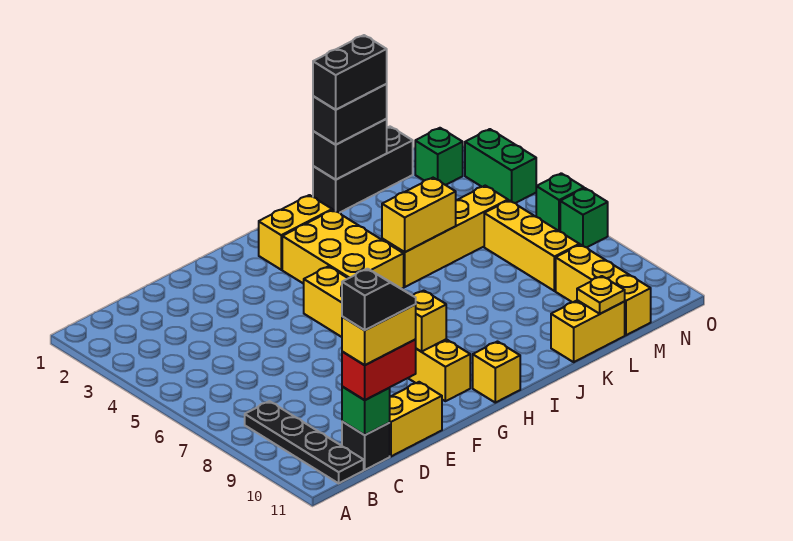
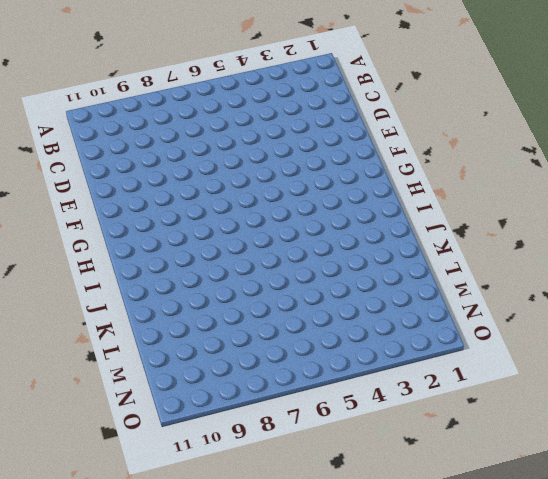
none -> black plate B8:B11 level 1
none -> black brick C11 level 1
none -> yellow brick D11:E11 level 1

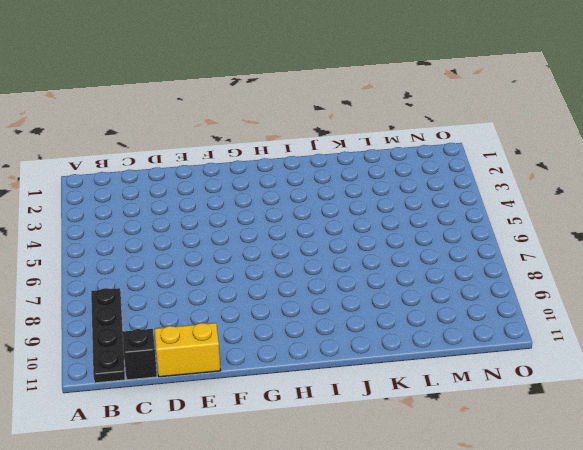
none -> yellow brick G5:G10 level 1
none -> yellow brick H2:I2 level 1
none -> yellow brick H3:I5 level 1

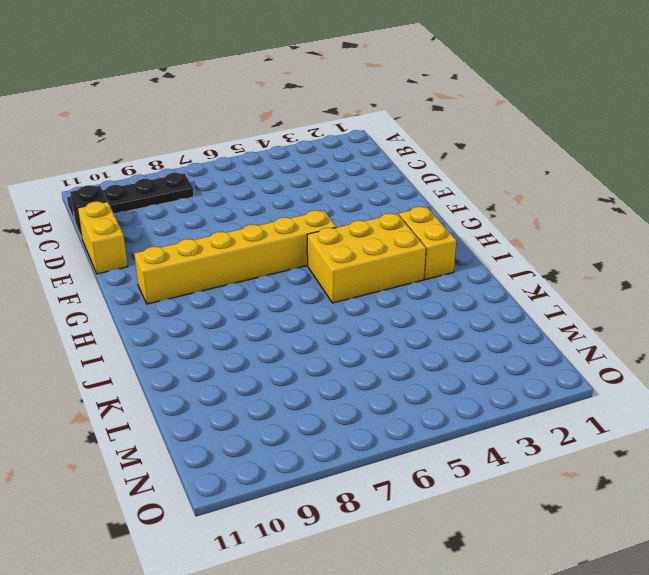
none -> yellow brick H11 level 1
none -> yellow brick J5:M5 level 1
none -> black brick K1:M1 level 1

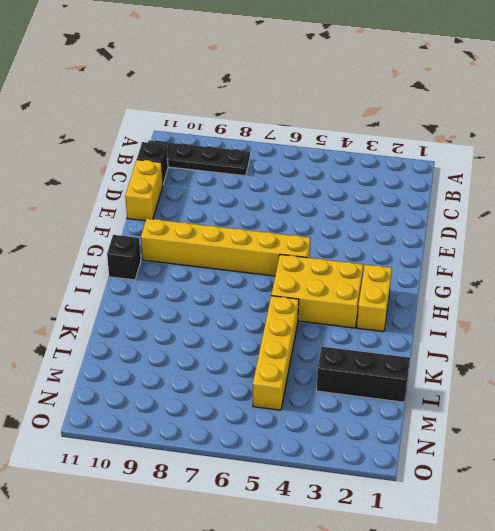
black brick H11 level 1 -> yellow brick H11 level 1
black brick L1:L3 level 1 -> black brick K1:M1 level 1
none -> yellow brick K11:L11 level 1
none -> yellow brick M6:M8 level 1
none -> yellow brick M9:M11 level 1

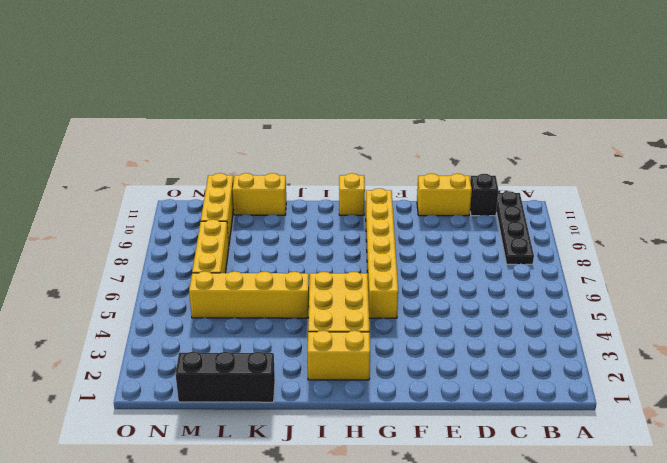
none -> green brick N2 level 1
none -> green brick O3:O4 level 1
none -> green brick O6 level 1

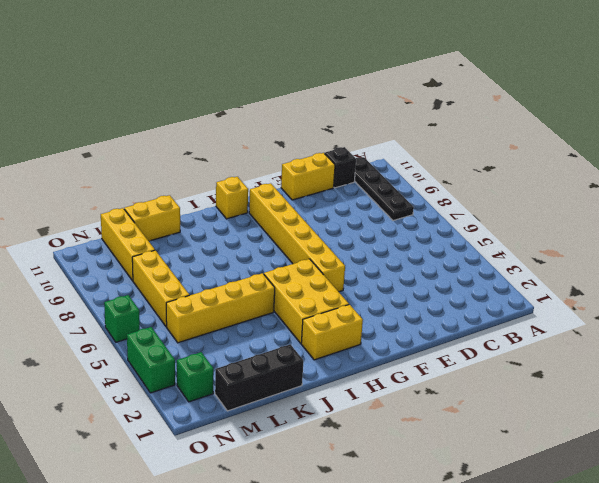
none -> green brick O7 level 1
none -> green brick C11 level 2
none -> yellow brick G9 level 2

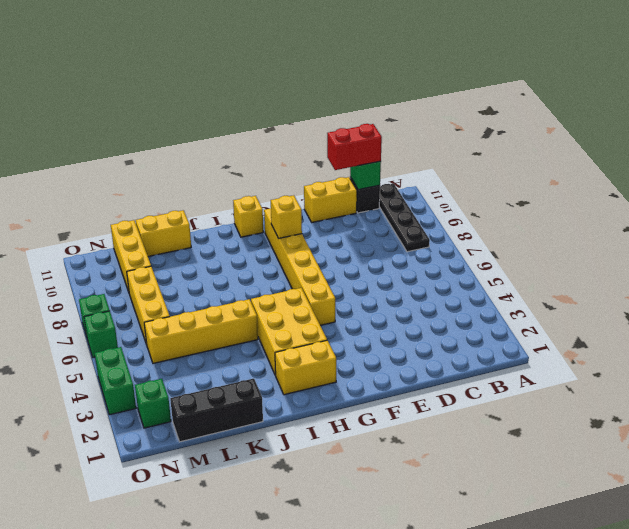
none -> yellow brick J5:K5 level 2
none -> black brick K1:L1 level 2
none -> yellow plate L11 level 2

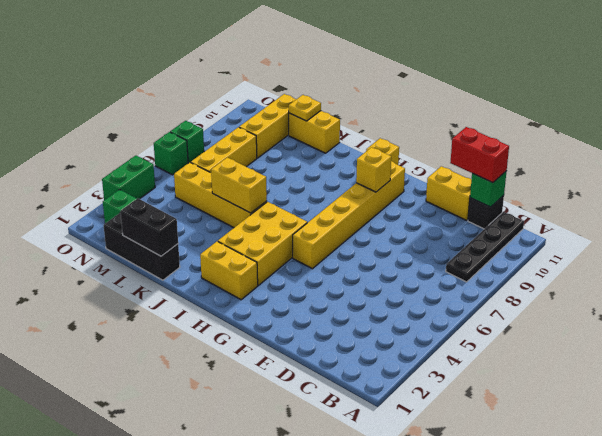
none -> black brick K1:L1 level 3
none -> yellow brick C11:D11 level 4
none -> black brick K1:L1 level 4

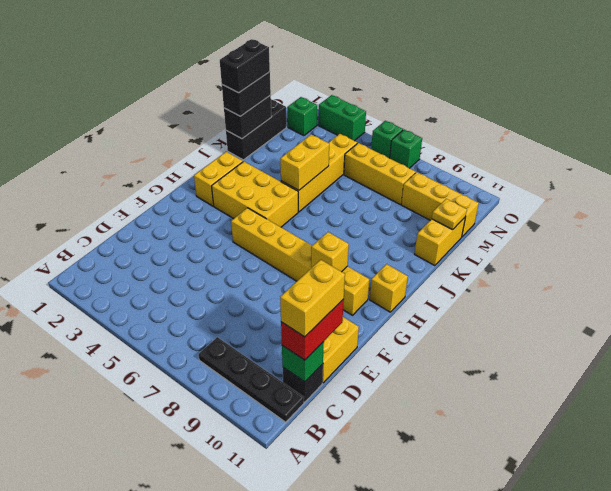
none -> black slope C11:D11 level 5 top C

